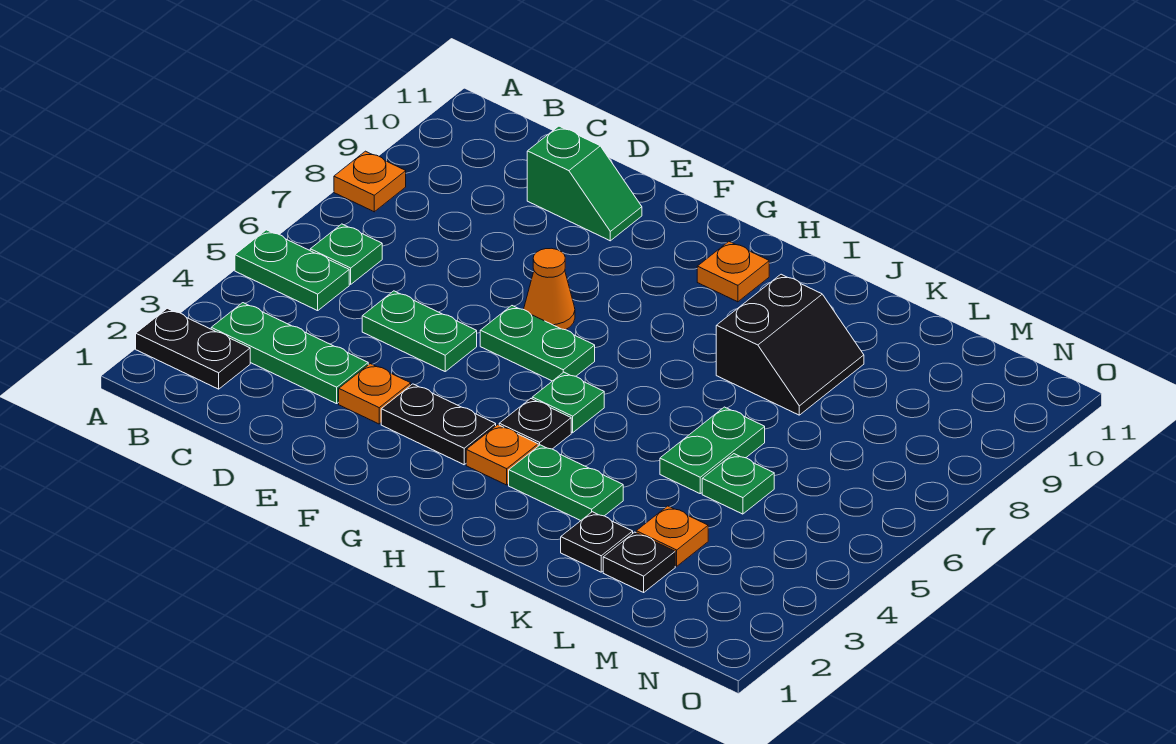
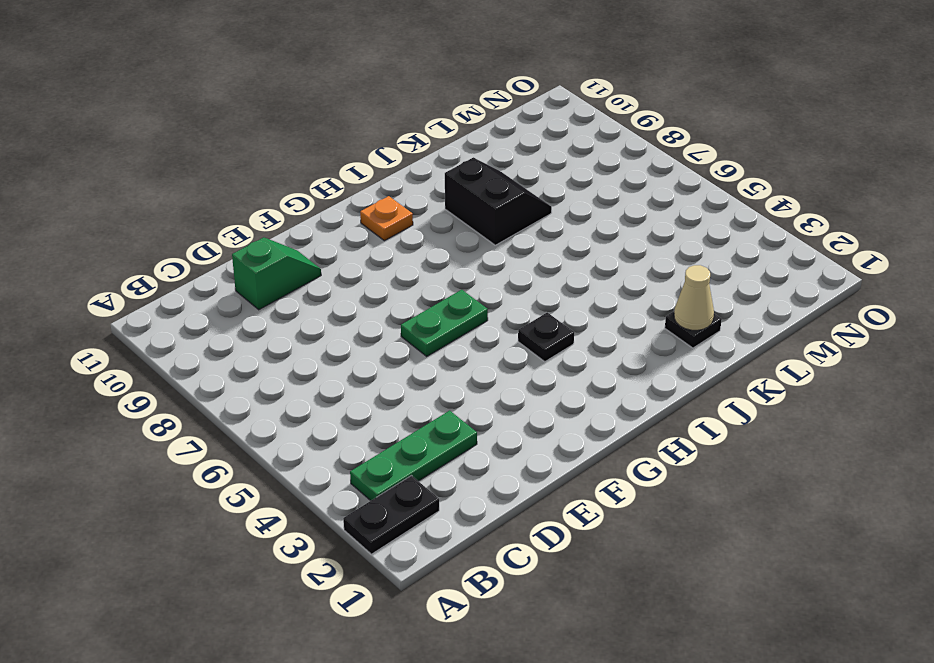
tan cone K2 level 2 -> none
none -> green plate A5:B5 level 1
none -> orange plate A8 level 1
none -> green plate B6 level 1

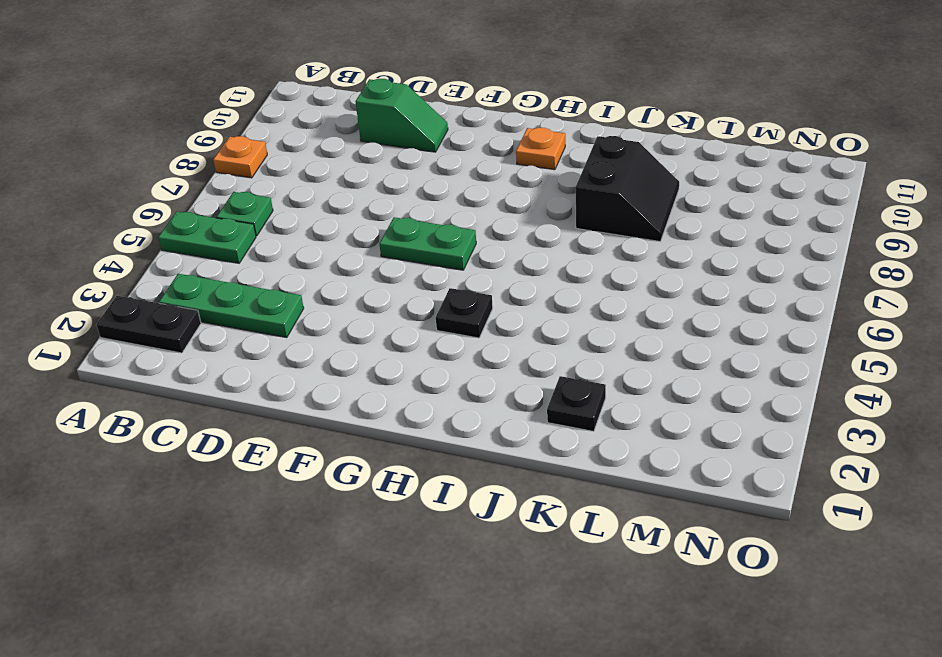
none -> green plate D5:E5 level 1
none -> orange plate E3 level 1
none -> black plate F3:G3 level 1

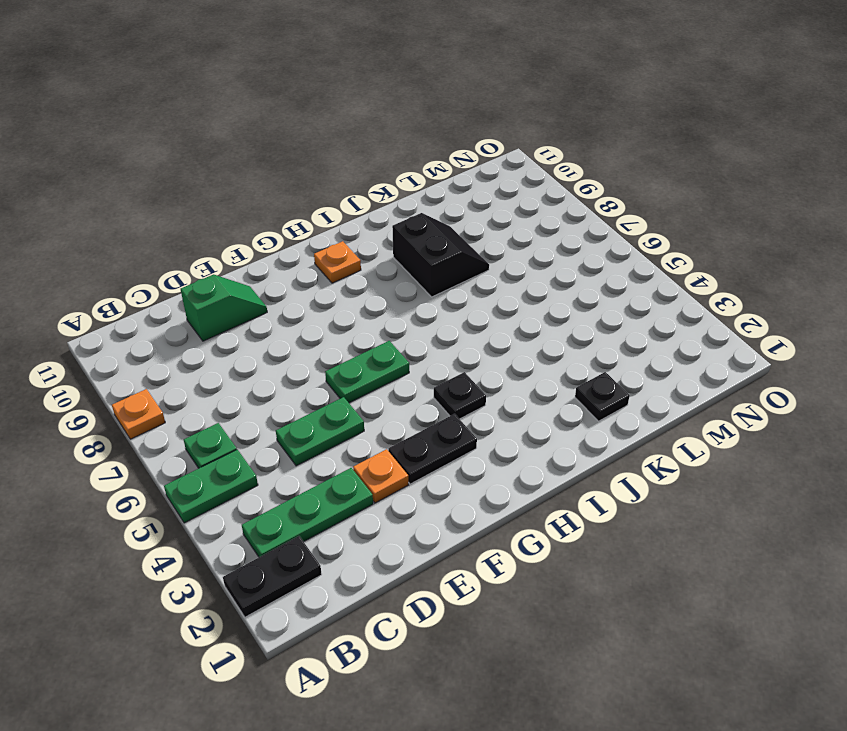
none -> orange cone F7 level 1
none -> orange plate H3 level 1
none -> green plate H5 level 1

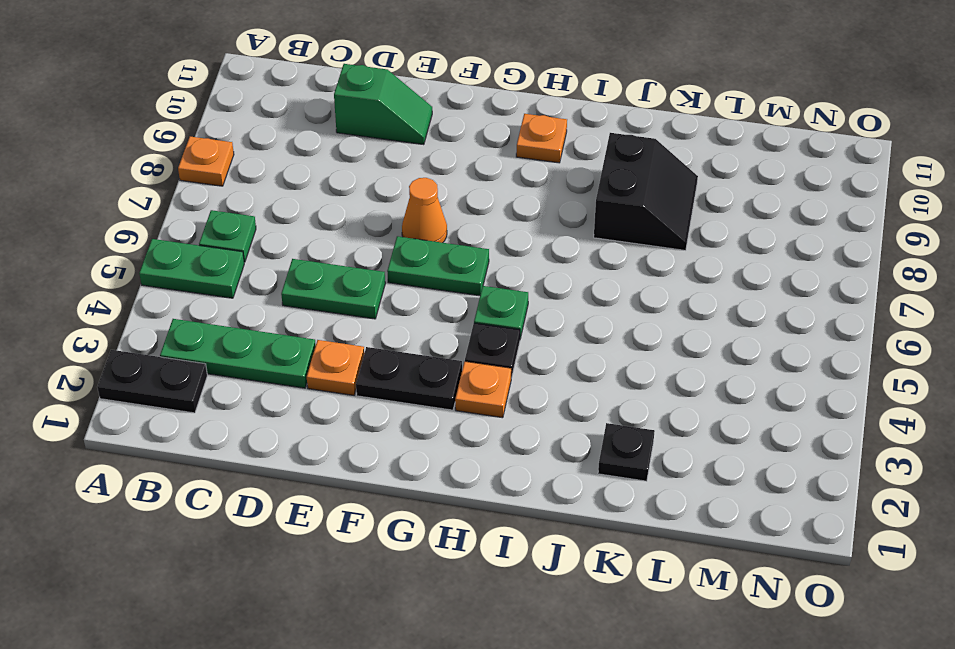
none -> green plate I3:J3 level 1
none -> green plate K5:K6 level 1
none -> black plate L2 level 1

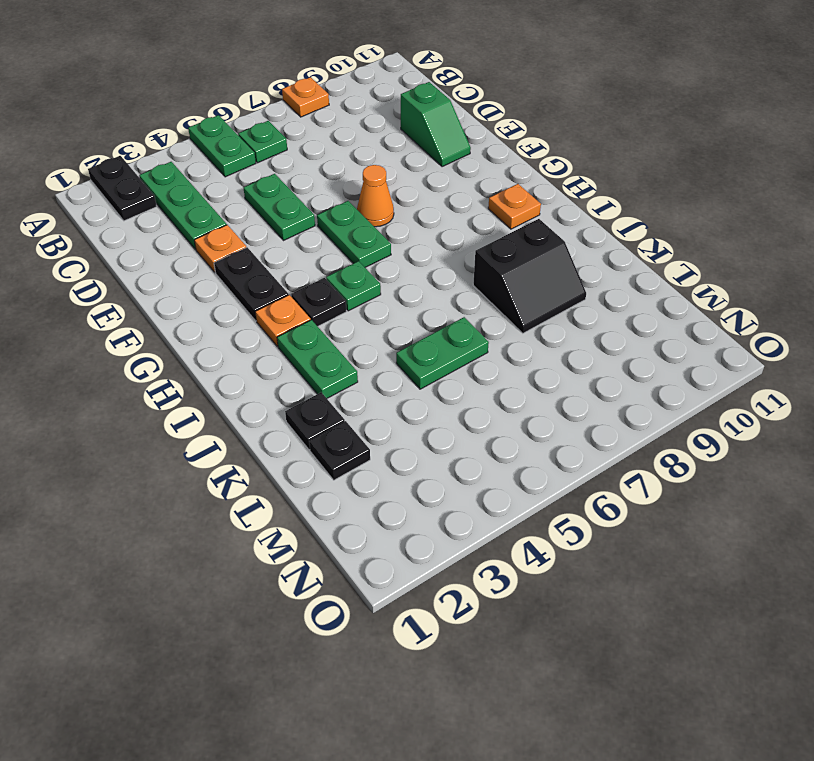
none -> orange plate L3 level 1
none -> green plate L5 level 1

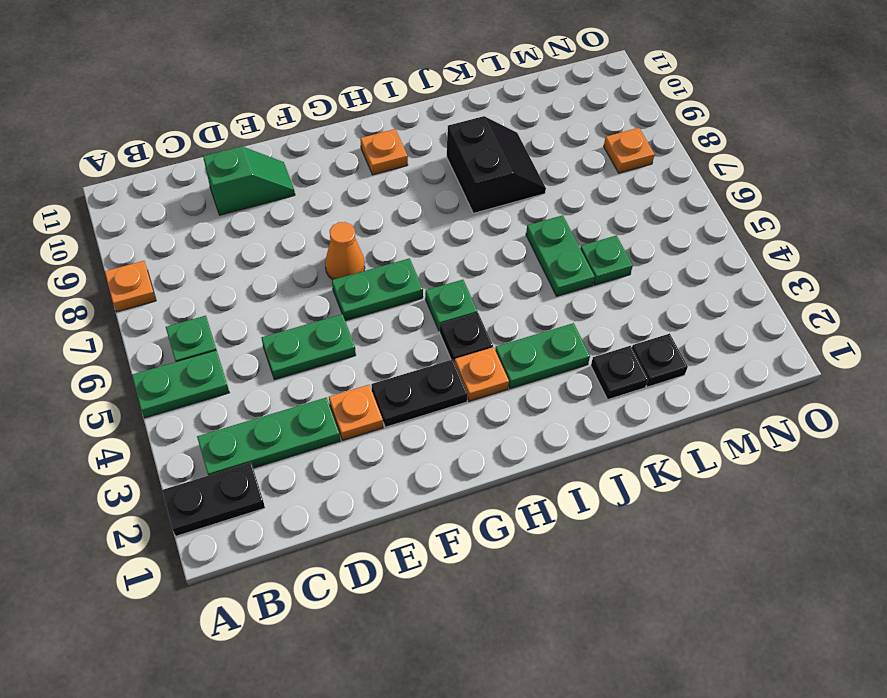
orange plate N8 level 1 -> orange plate L3 level 1

